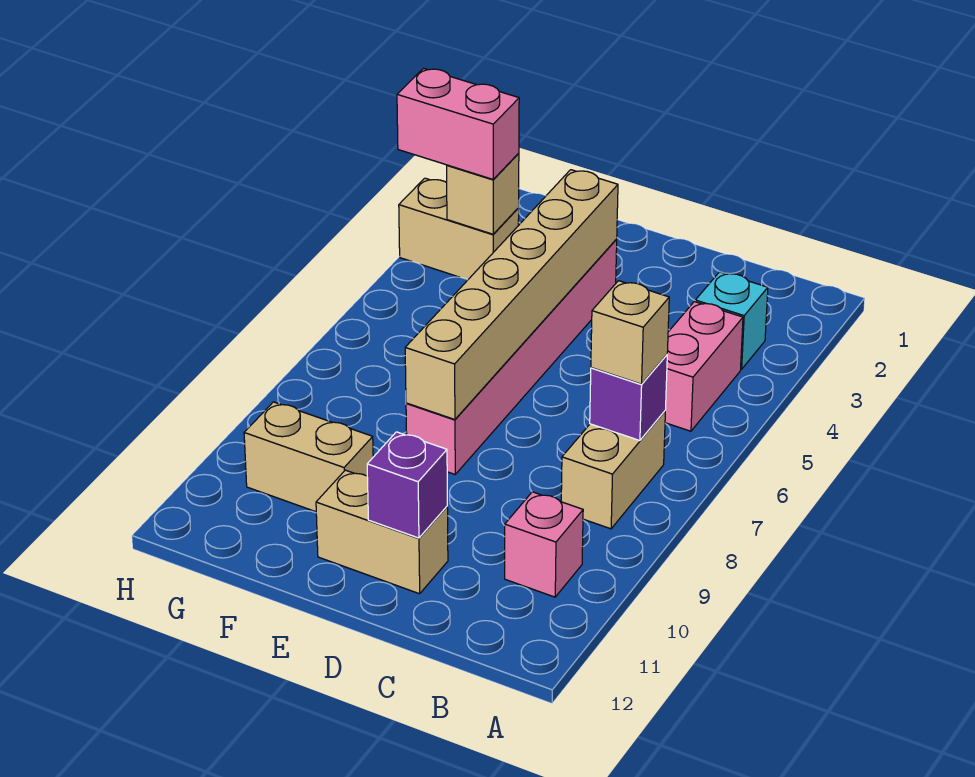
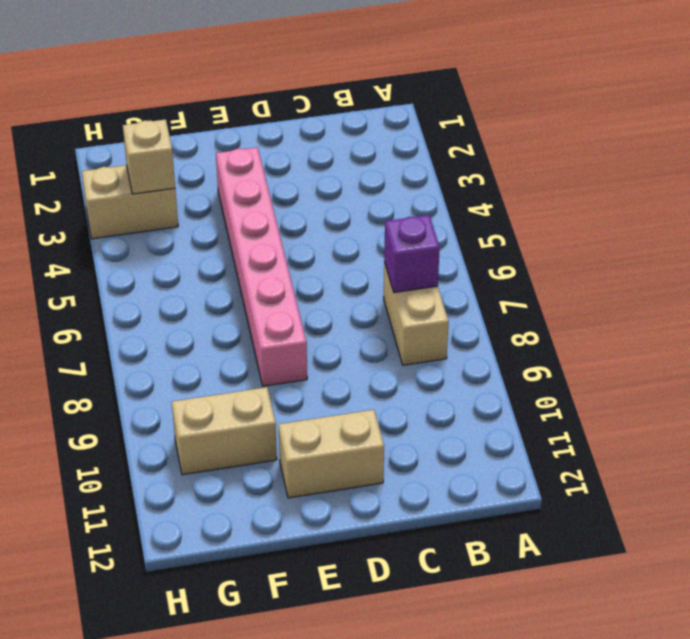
none -> cyan brick B3 level 1
none -> pink brick B4:B5 level 1
none -> pink brick B10 level 1

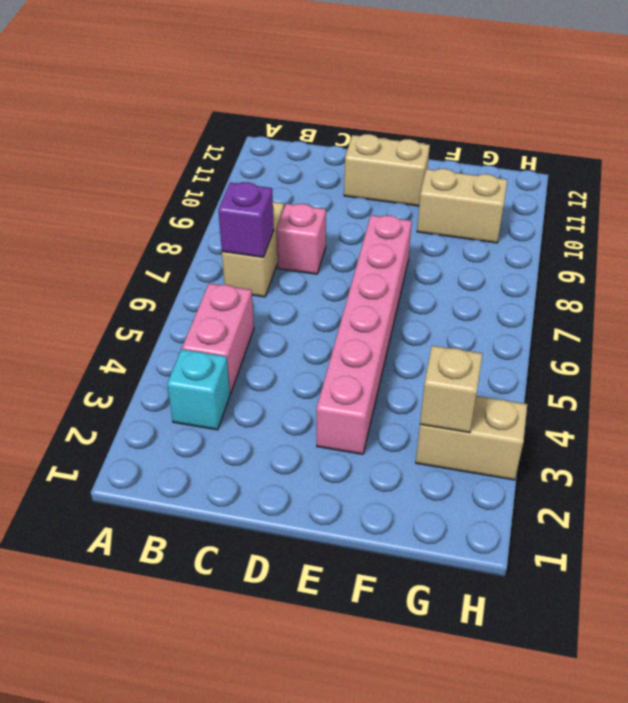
pink brick C8 level 1 -> pink brick B10 level 1
none -> purple brick D11 level 2
none -> tan brick E3:E8 level 2
none -> tan brick B7 level 3

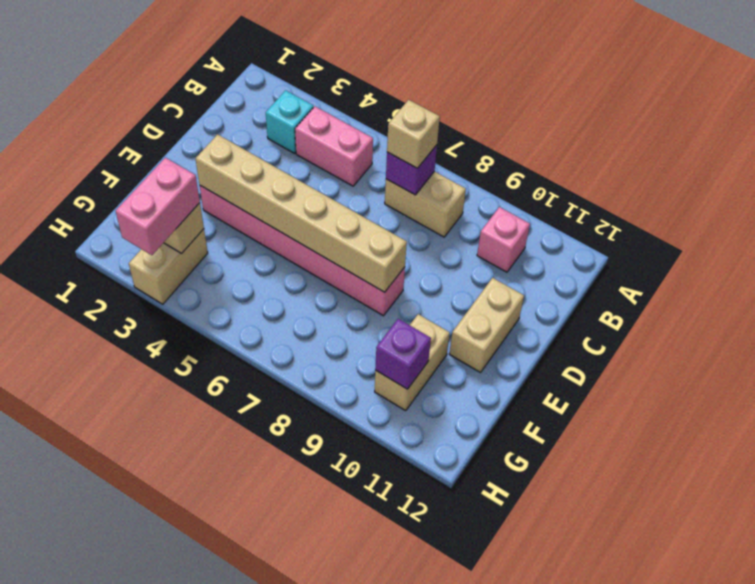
purple brick G10 level 2 -> purple brick D11 level 2

